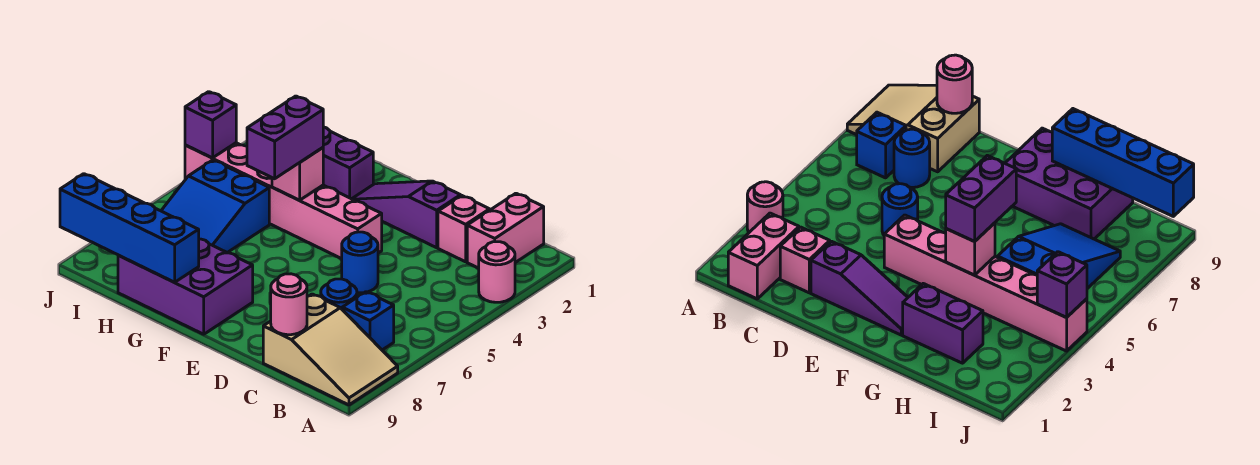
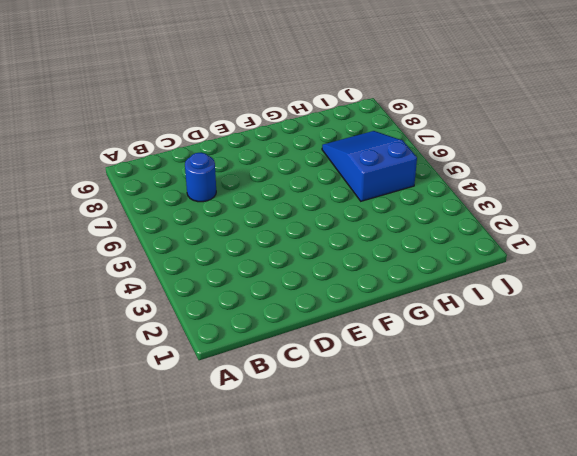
none -> pink round brick A3 level 1
none -> tan slope A8:C9 level 1 top C
none -> pink brick B1:B2 level 1

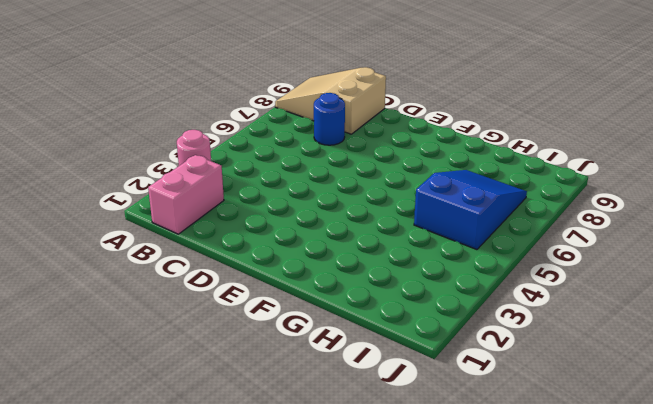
none -> blue brick B7 level 1
none -> pink brick C2 level 1
none -> purple slope D2:F2 level 1 top D

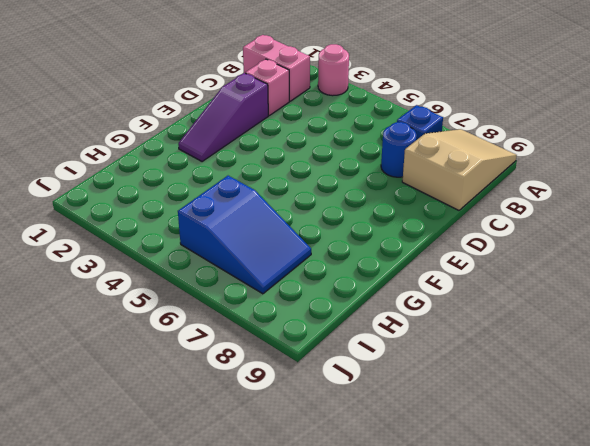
none -> blue round brick D5 level 1
none -> pink brick E4:J4 level 1
none -> purple brick F8:H9 level 1

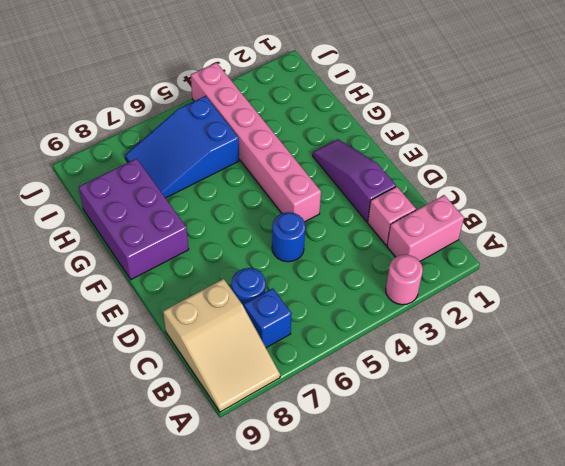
none -> purple brick G2:H2 level 1
none -> pink round brick C9 level 2
none -> pink brick G4 level 2

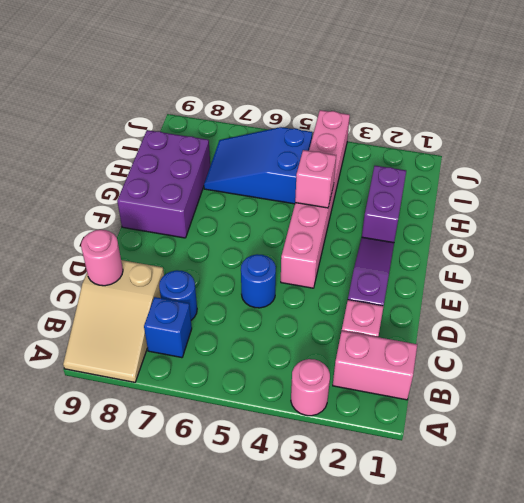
none -> blue brick G9:J9 level 2
none -> purple brick J4 level 2
none -> purple brick G4:G5 level 3

